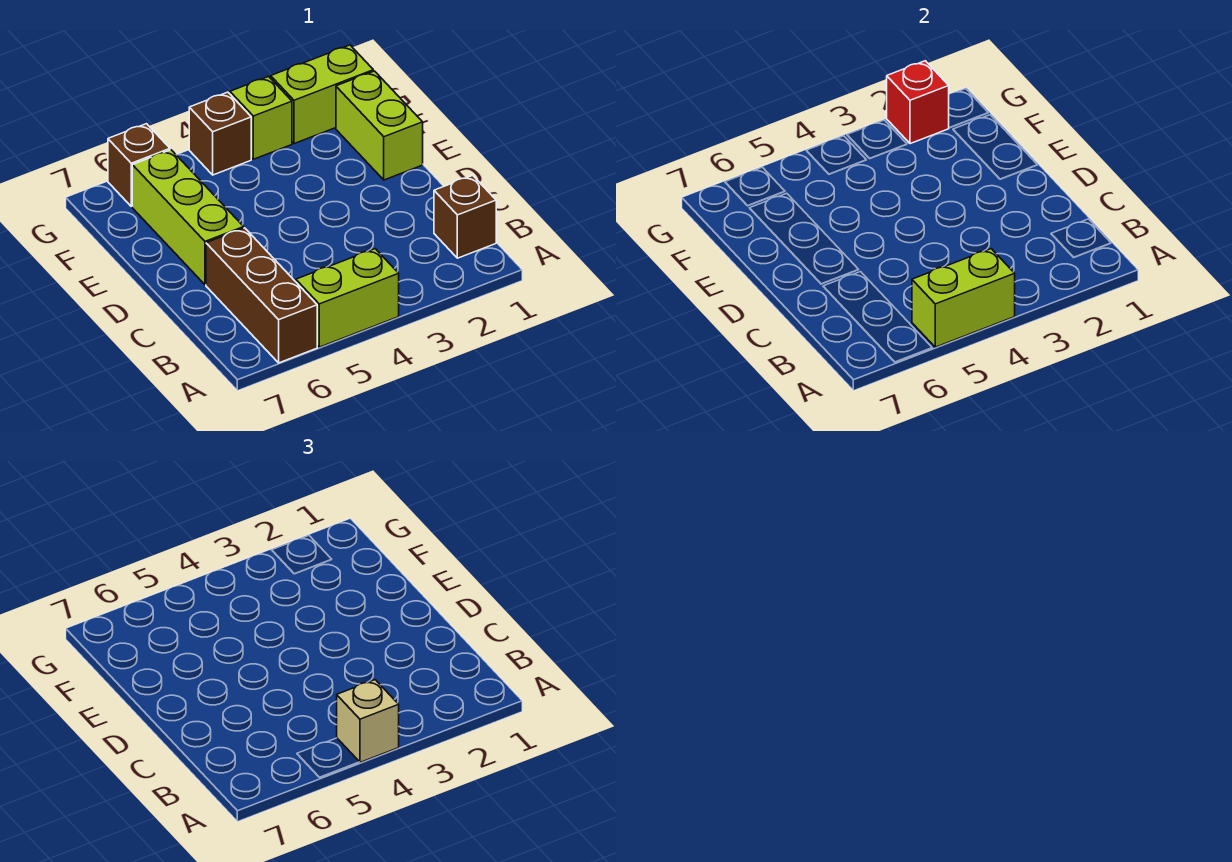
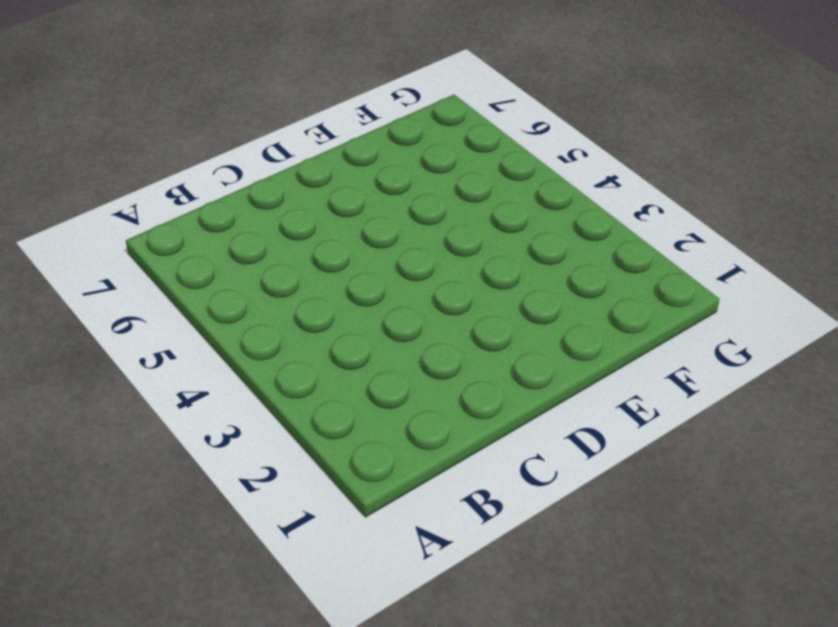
none -> lime brick A4:A5 level 1
none -> brown brick A6:C6 level 1
none -> brown brick B1 level 1

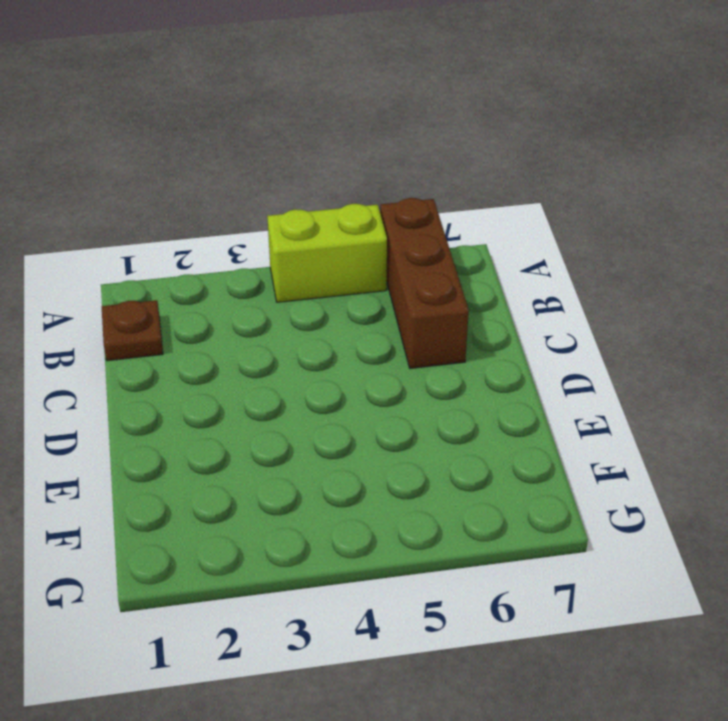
brown plate B1 level 1 -> brown brick B1 level 1
none -> lime brick D6:F6 level 1
none -> lime brick E1:F1 level 1
none -> lime brick G1:G2 level 1

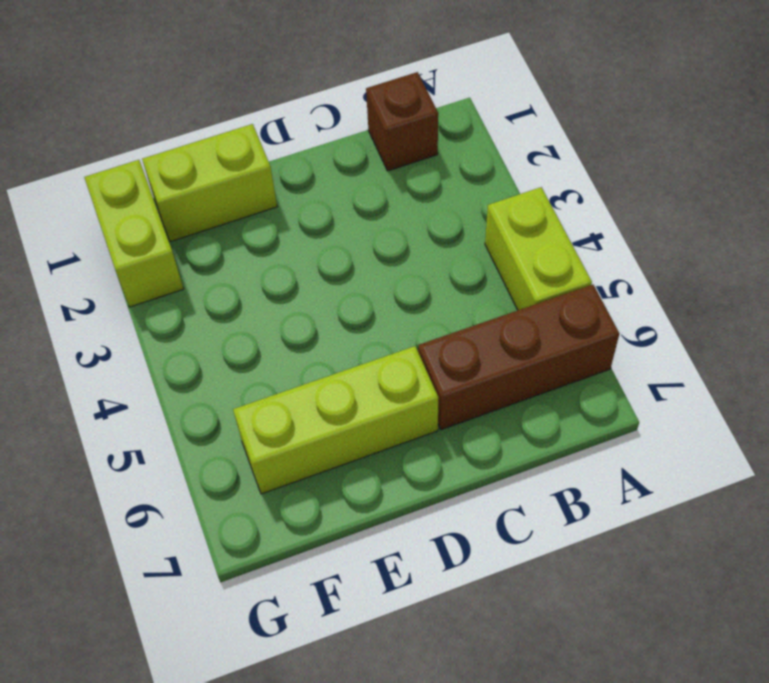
none -> lime brick G3 level 1
none -> brown brick G4 level 1
none -> brown brick G6 level 1

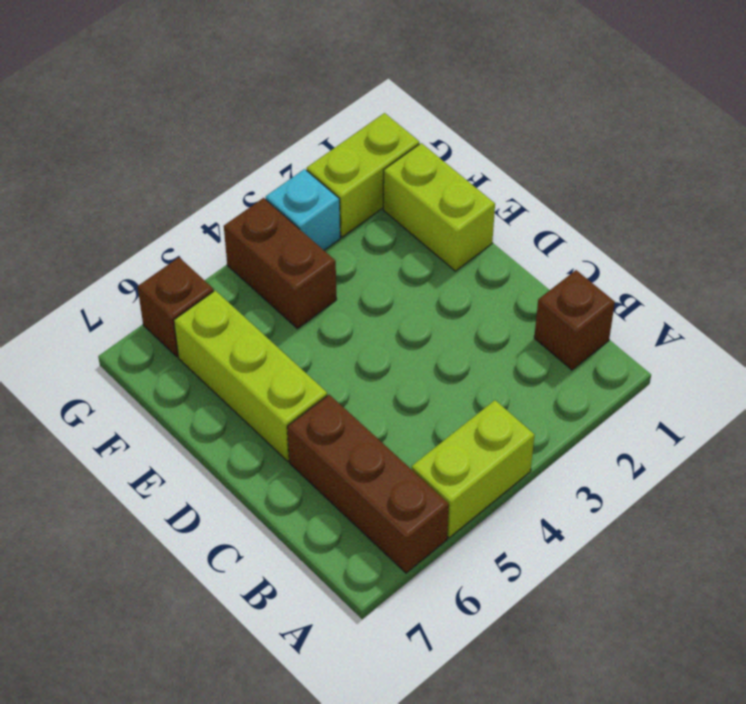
brown brick F4:G4 level 1 -> brown brick G4 level 1
cyan brick G3 level 1 -> lime brick G3 level 1
none -> lime brick A4:A5 level 2
none -> red brick G2 level 2
none -> tan brick A4 level 3

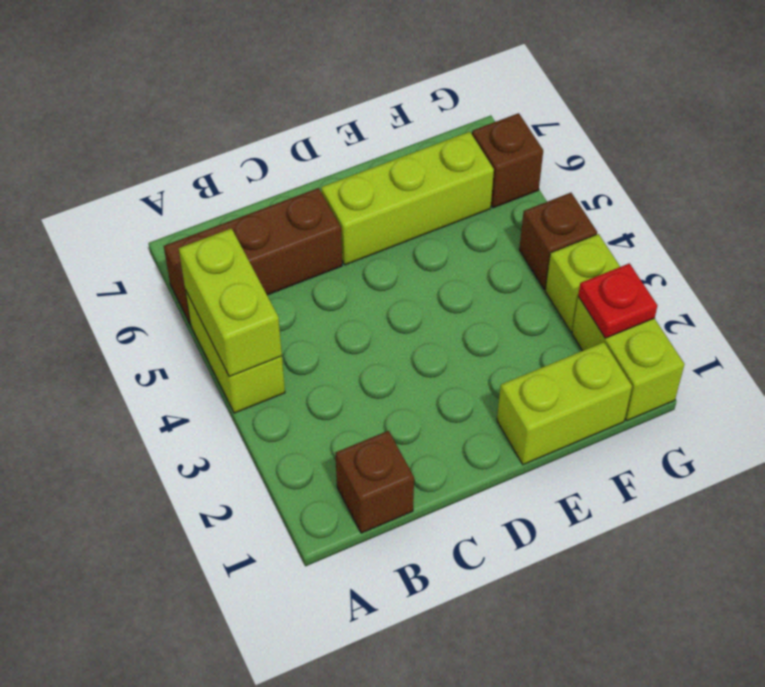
red plate G2 level 2 -> red brick G2 level 2
none -> tan brick A4 level 3

